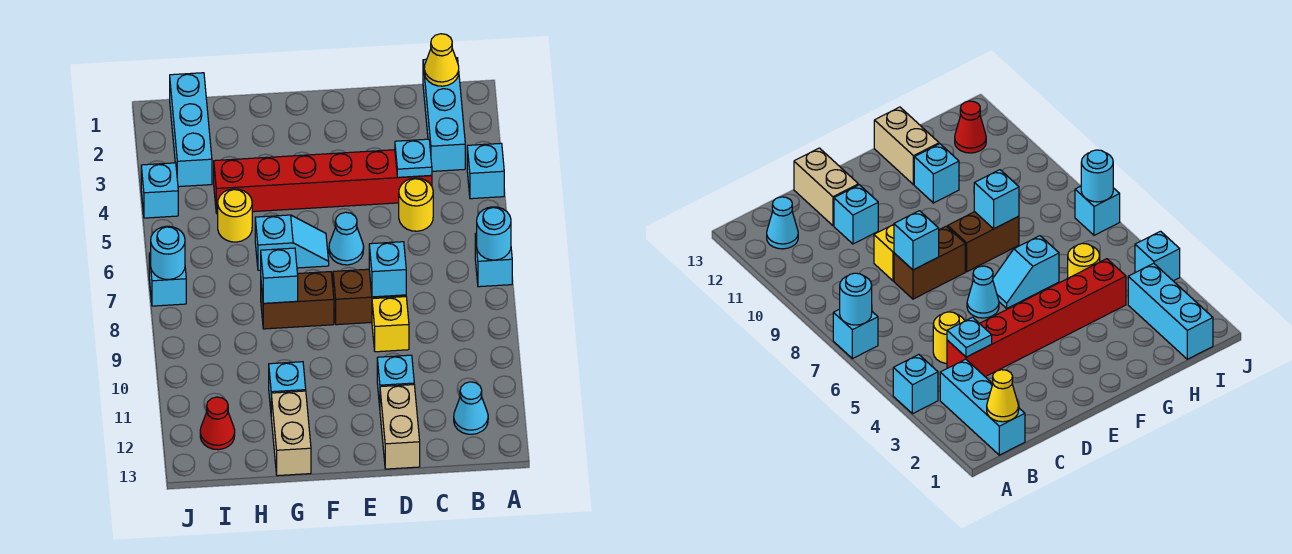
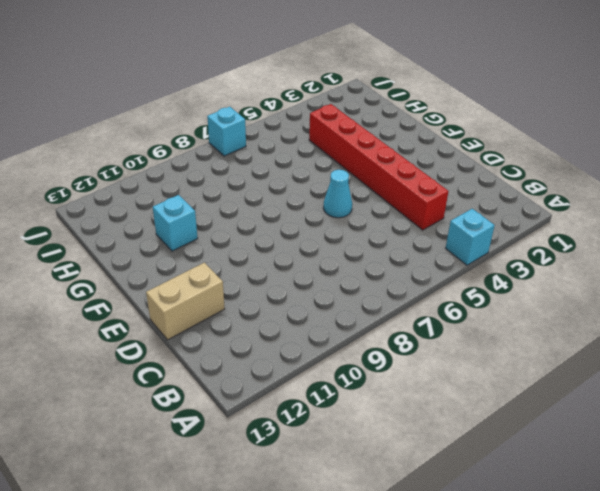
none -> cyan brick A7 level 1
none -> cyan brick B1:B3 level 1
none -> cyan cone B12 level 1

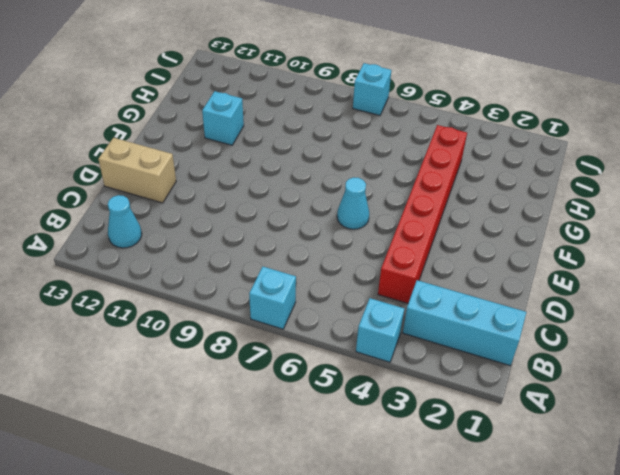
none -> yellow round brick C5 level 1
none -> brown brick D8:E8 level 1
none -> yellow brick D9 level 1

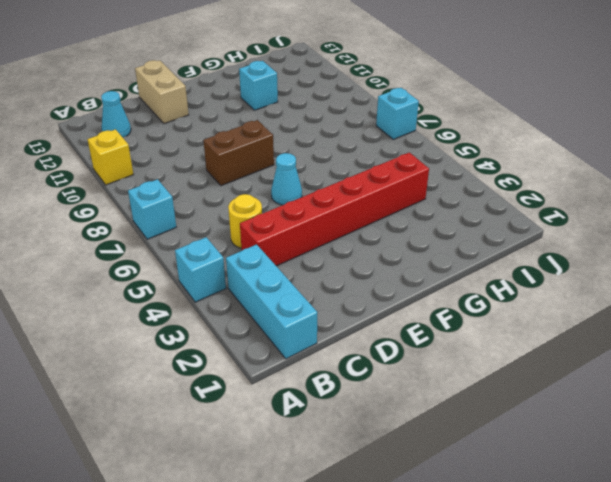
yellow brick A10 level 1 -> yellow brick D9 level 1
none -> cyan brick D11 level 1
none -> cyan slope F6:G6 level 1 top G
none -> brown brick F8:G8 level 1

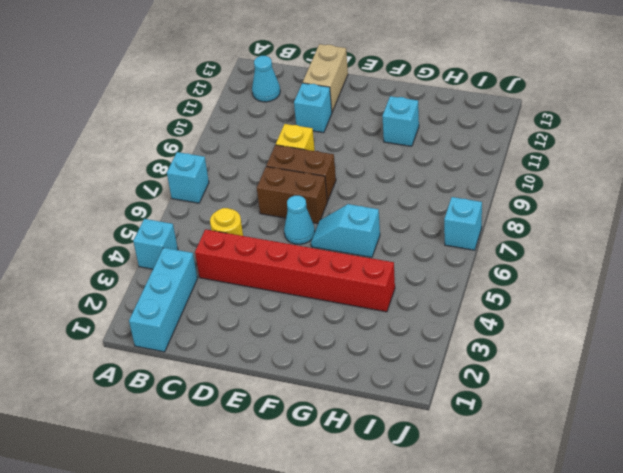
brown brick D7:E7 level 1 -> brown brick F8:G8 level 1
none -> tan brick G12:G13 level 1
none -> yellow round brick H5 level 1
none -> cyan brick I1:I3 level 1

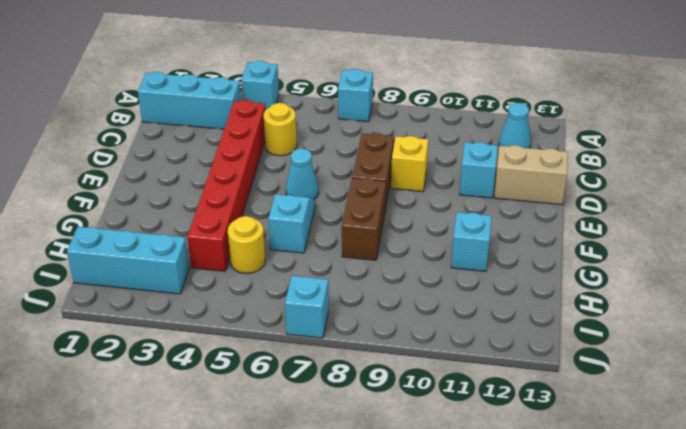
none -> tan brick G12:G13 level 1
none -> red cone I12 level 1
none -> cyan brick J4 level 1

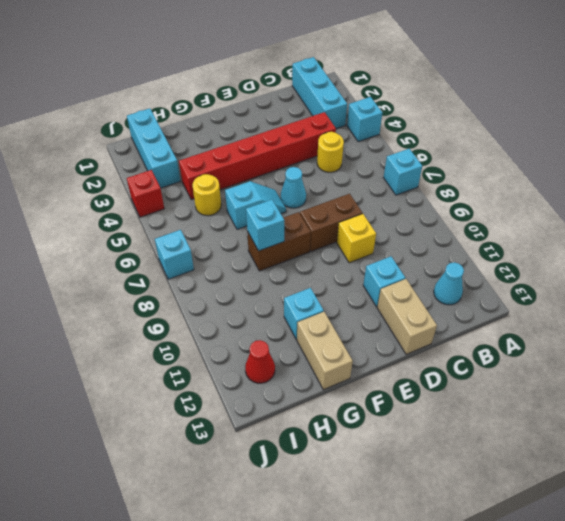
red brick J4 level 1 -> cyan brick J4 level 1
none -> cyan round brick A7 level 2
none -> yellow cone B1 level 2
none -> cyan plate C4 level 2

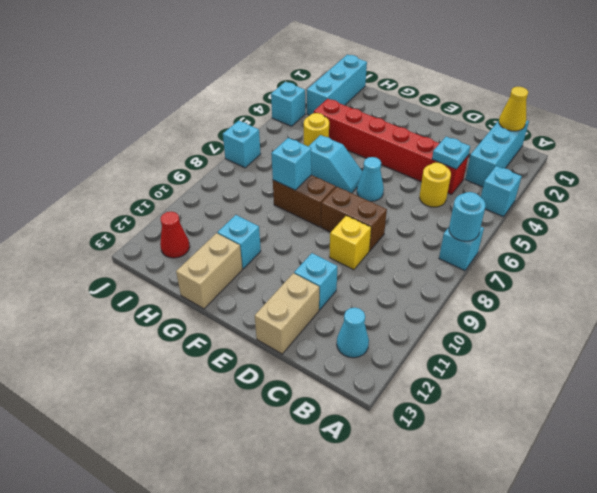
none -> cyan brick D8 level 2
none -> cyan round brick J7 level 2

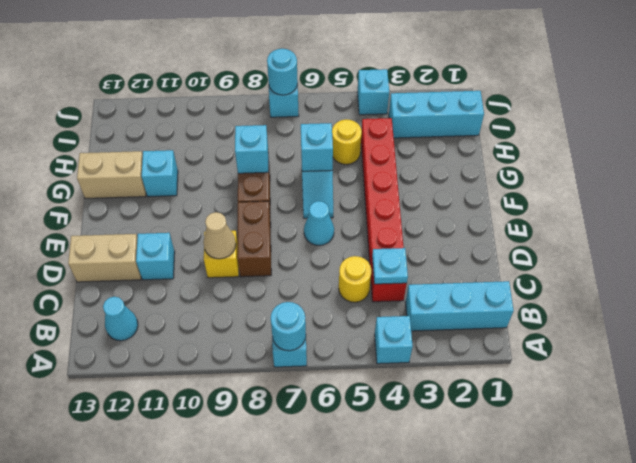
tan cone D9 level 2 -> none
cyan brick G6 level 2 -> cyan brick D8 level 2
none -> red cone I12 level 1
none -> yellow cone B1 level 2

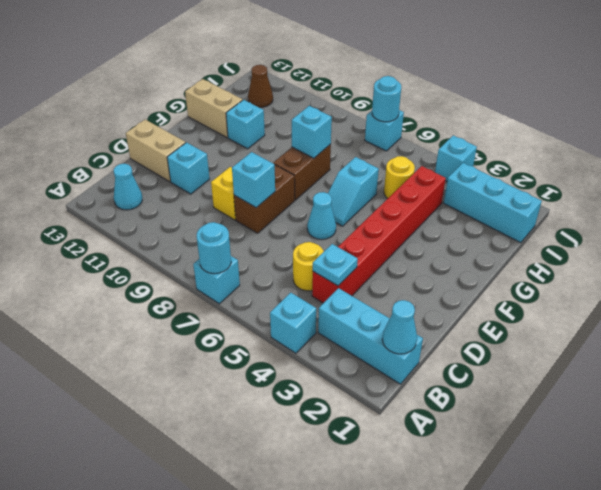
cyan cone B1 level 2 -> yellow cone B1 level 2
brown cone I12 level 1 -> red cone I12 level 1

